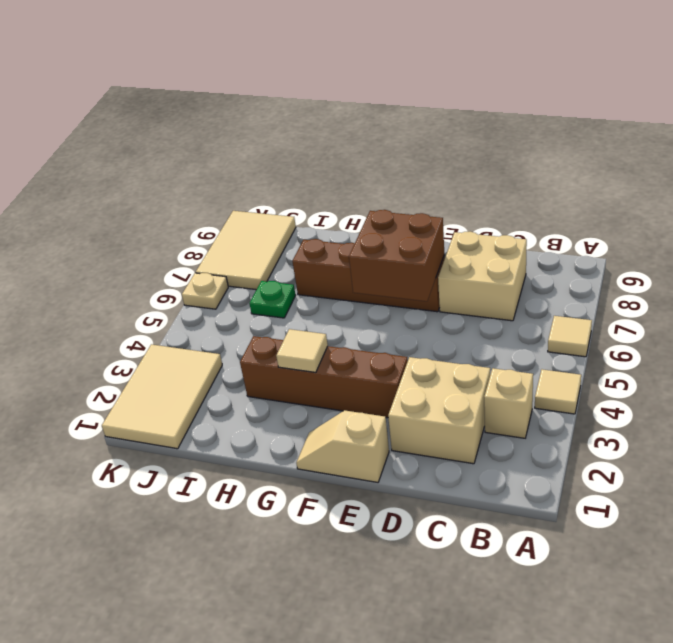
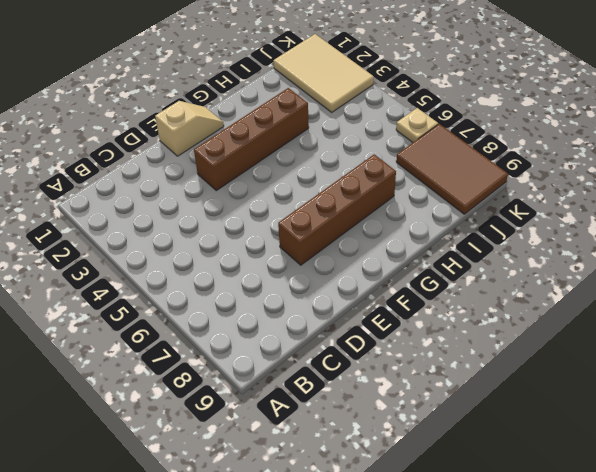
brown tile J7:K9 level 1 -> tan tile J7:K9 level 1
none -> tan tile A4 level 1
none -> tan tile A6 level 1
none -> tan brick B3 level 1

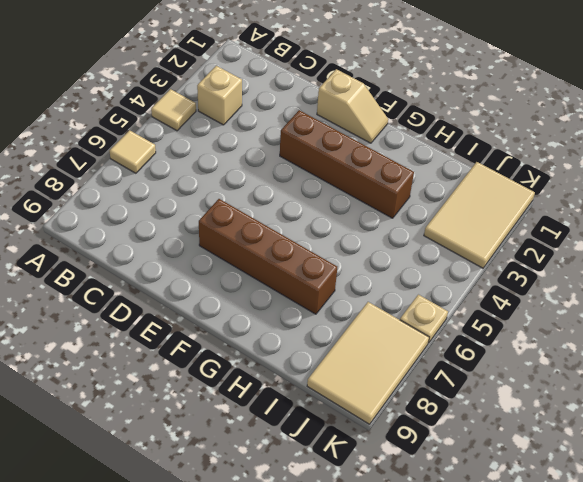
none -> tan brick C2:D3 level 1
none -> tan brick C7:D8 level 1
none -> green plate I6 level 1

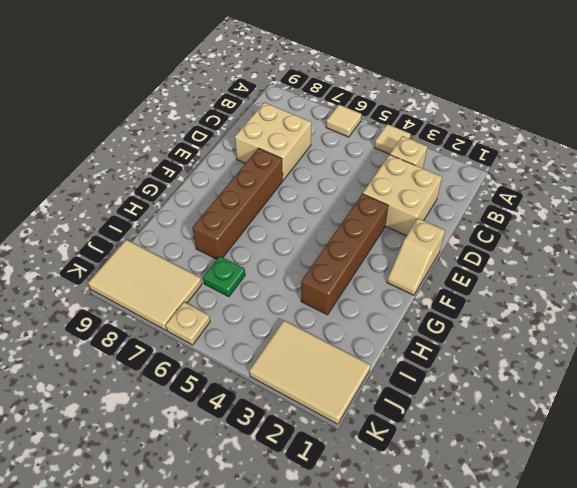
none -> brown brick E6:F7 level 2
none -> tan tile G3 level 2

